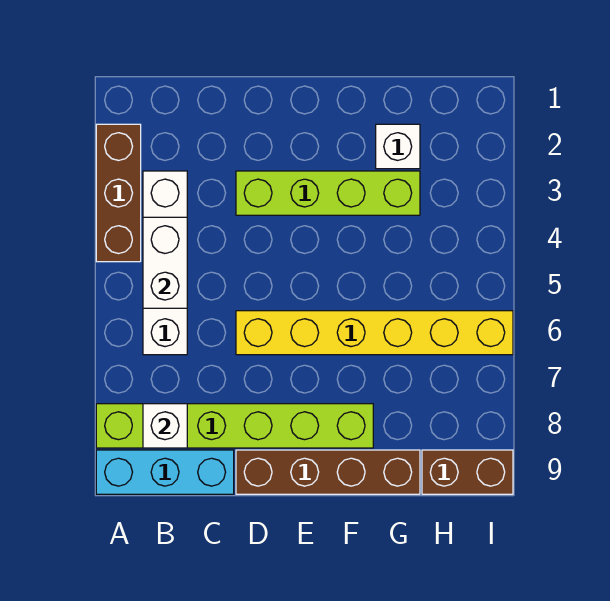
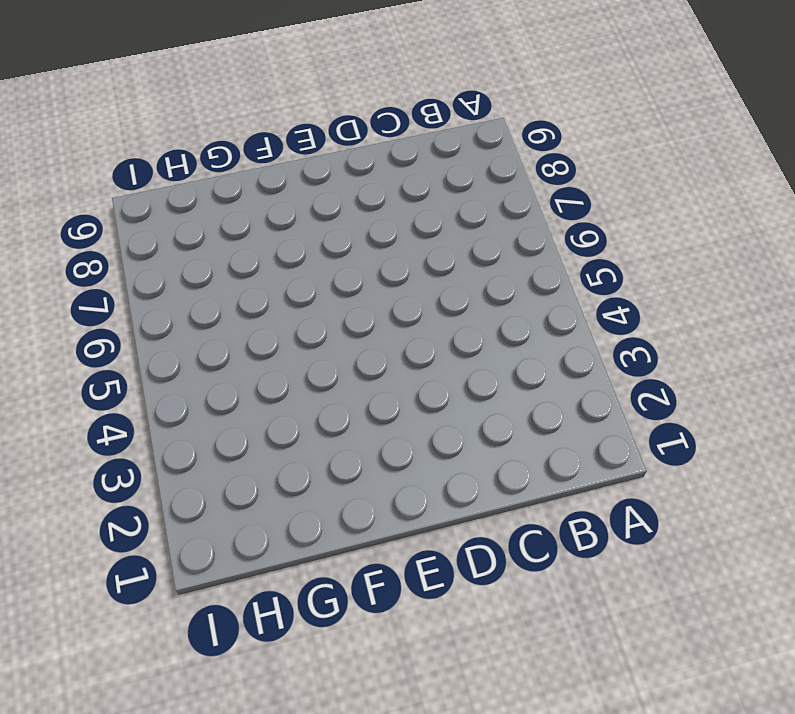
none -> brown brick A2:A4 level 1
none -> lime brick A8:F8 level 1

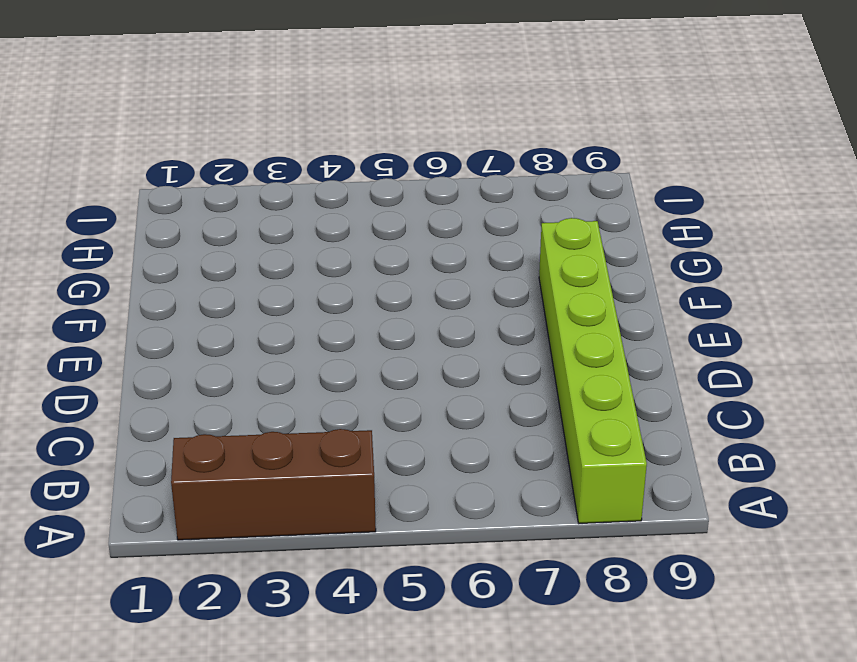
none -> cyan brick A9:C9 level 1
none -> white brick B3:B6 level 1

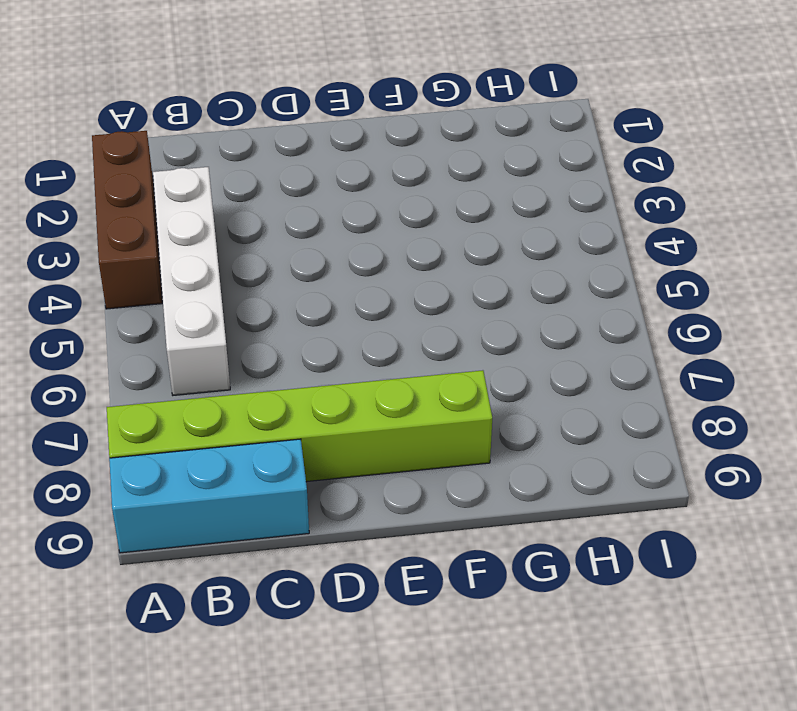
none -> lime brick D3:G3 level 1
none -> yellow brick D6:I6 level 1

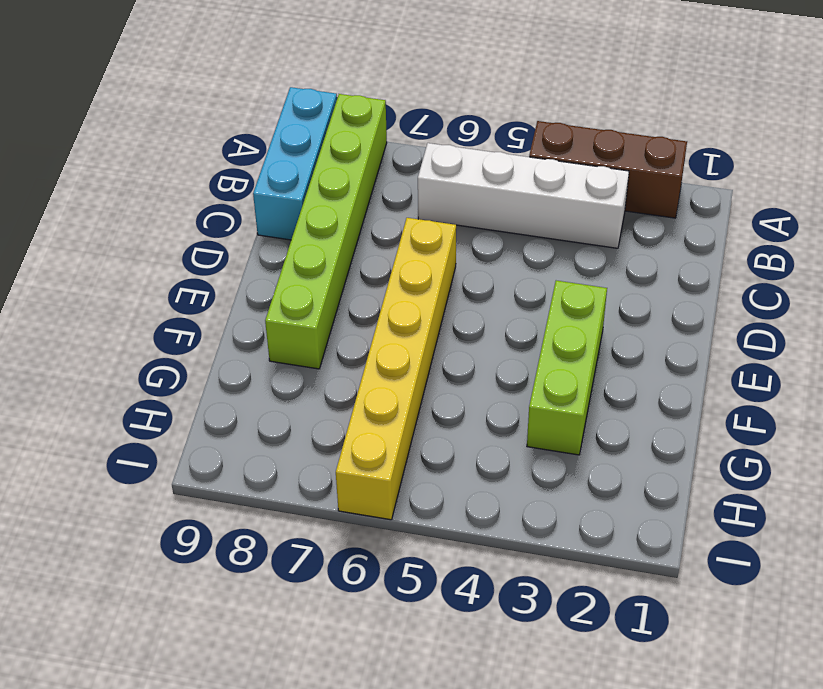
lime brick E3:G3 level 1 -> lime brick D3:G3 level 1
none -> brown brick D9:G9 level 1
none -> white brick G2 level 1

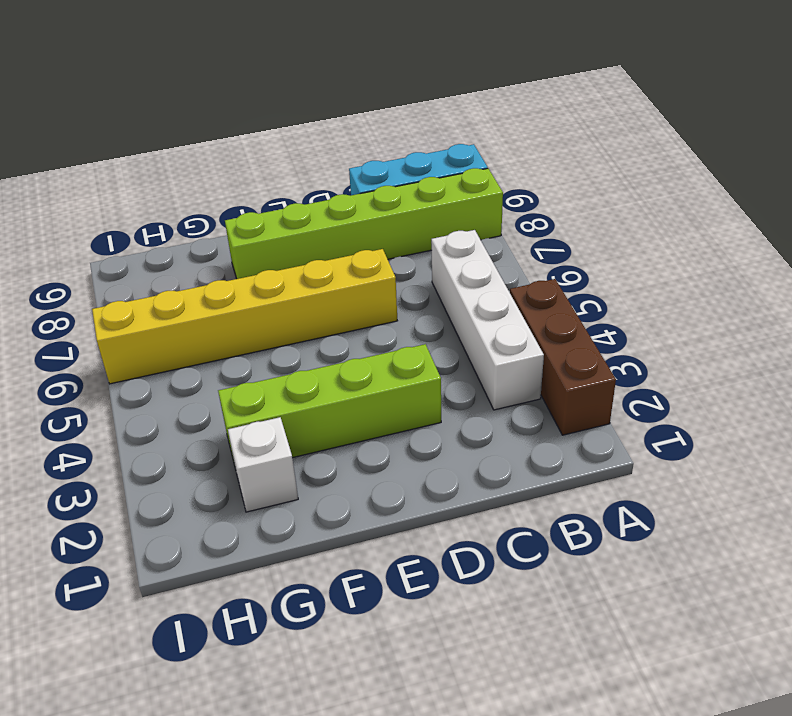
none -> brown brick D9:G9 level 1
none -> brown brick H9:I9 level 1

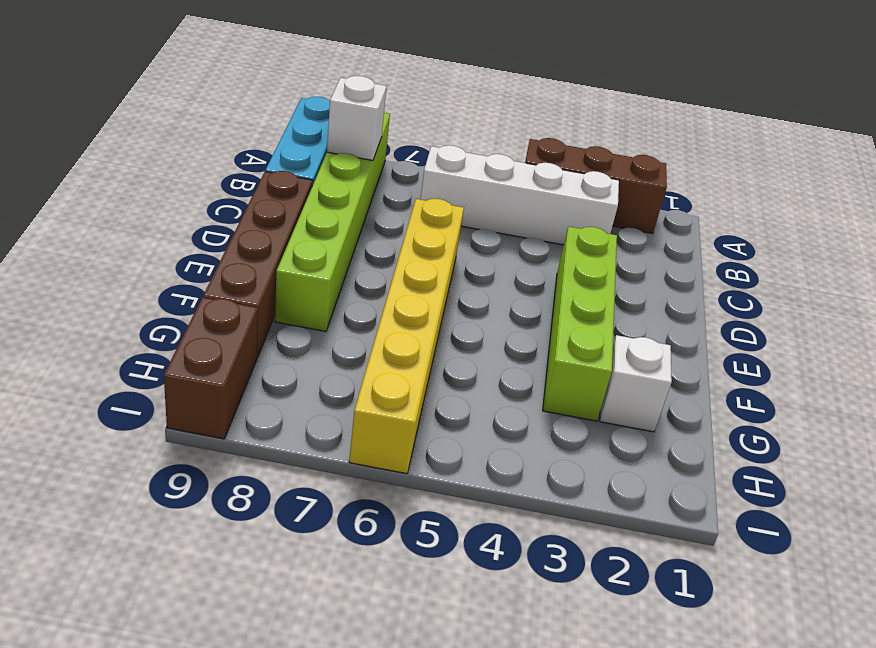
none -> white brick B4:B5 level 2

